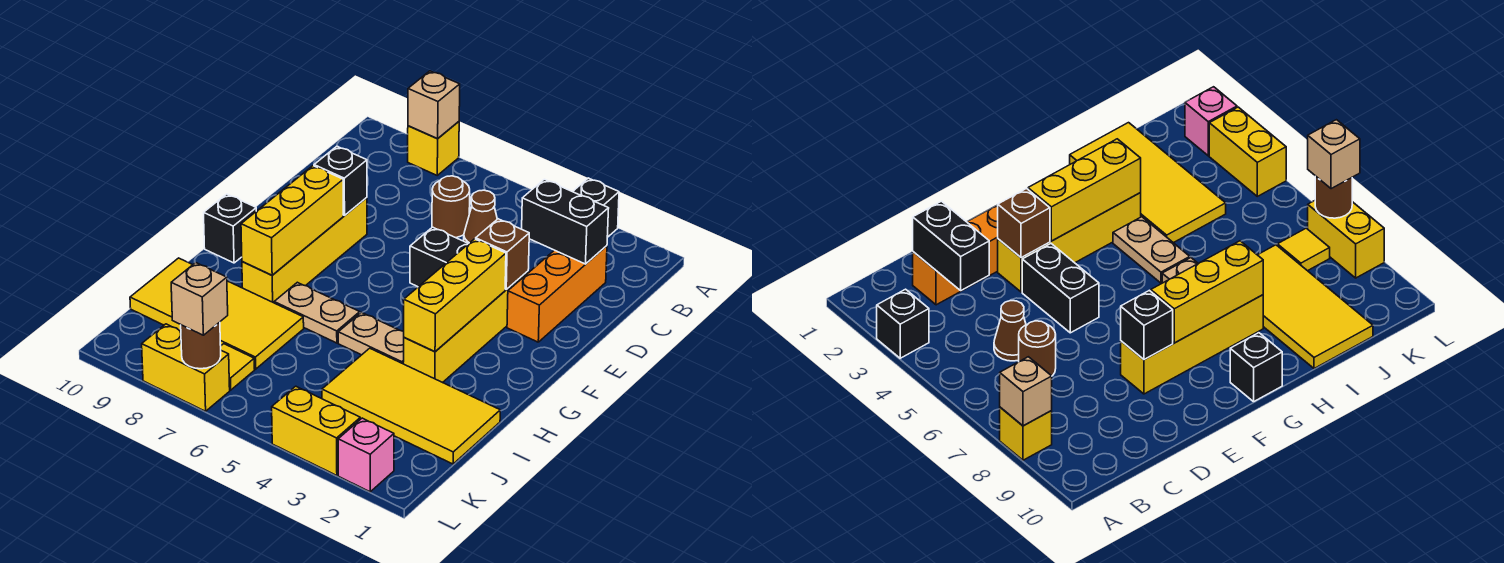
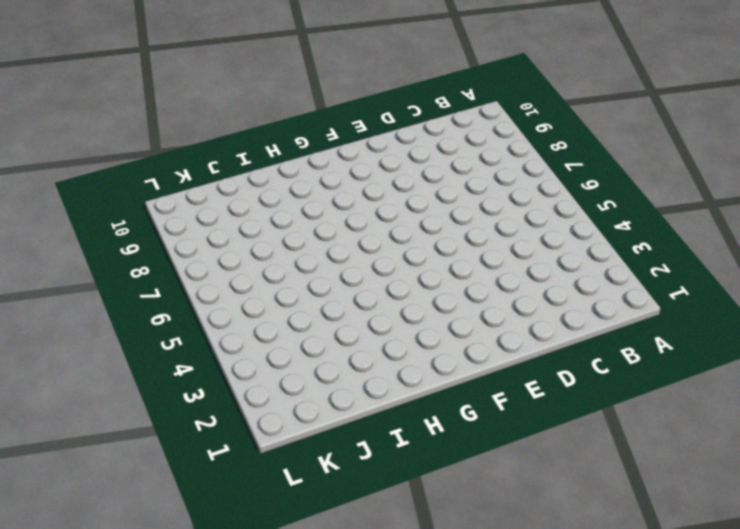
none -> black brick A3 level 1
none -> yellow brick A8 level 1
none -> orange brick C2:E2 level 1

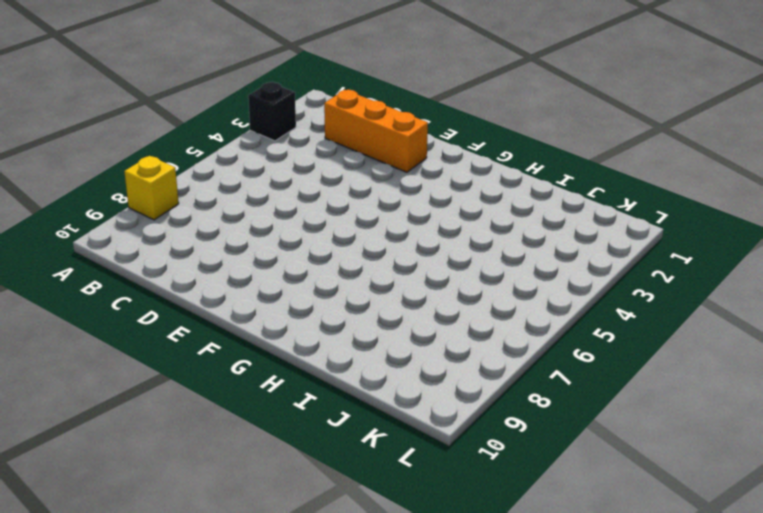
none -> brown cone C5 level 1
none -> brown round brick C6 level 1
none -> yellow brick E3:H3 level 1

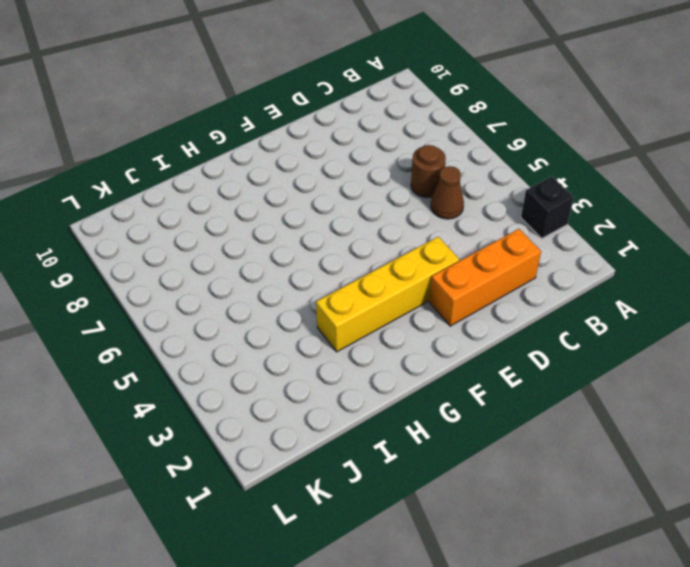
none -> yellow brick A8 level 1
none -> black brick E4:E5 level 1
none -> yellow brick E8:H8 level 1

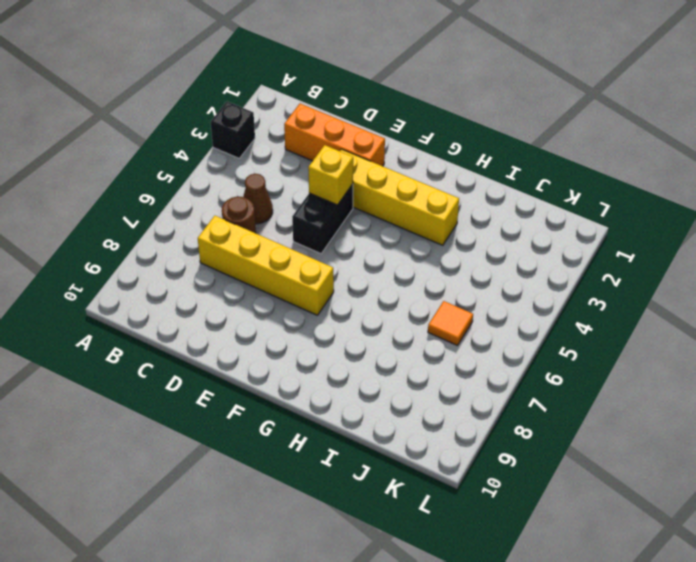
yellow brick C7:F7 level 1 -> yellow brick E8:H8 level 1
yellow brick E4 level 2 -> yellow brick A8 level 1
orange tile J6 level 1 -> none
none -> black brick G10 level 1
none -> tan plate H4:H5 level 1
none -> tan plate H6:H7 level 1

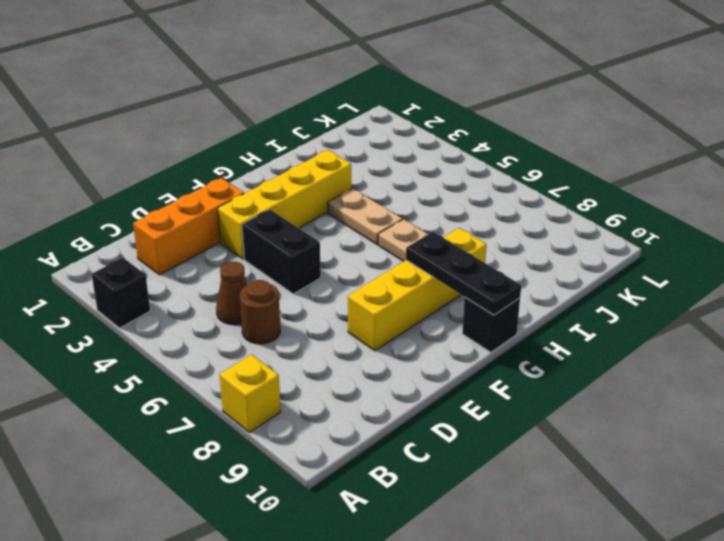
black plate G8:G10 level 2 -> yellow brick F8:H8 level 2
none -> yellow tile I1:J4 level 1
none -> yellow tile I7:J10 level 1
none -> yellow tile K7 level 1

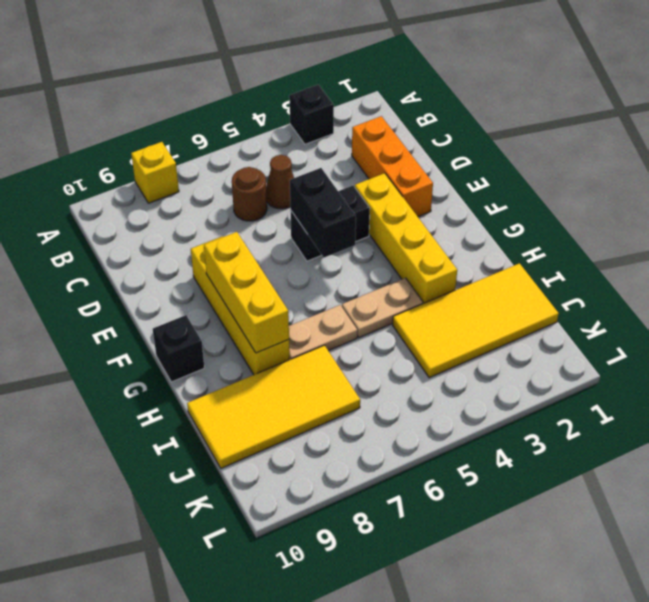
black brick E5:F5 level 2 -> black brick C2:C3 level 2
none -> yellow tile K7 level 1
none -> pink brick L2 level 1
none -> yellow brick L3:L4 level 1

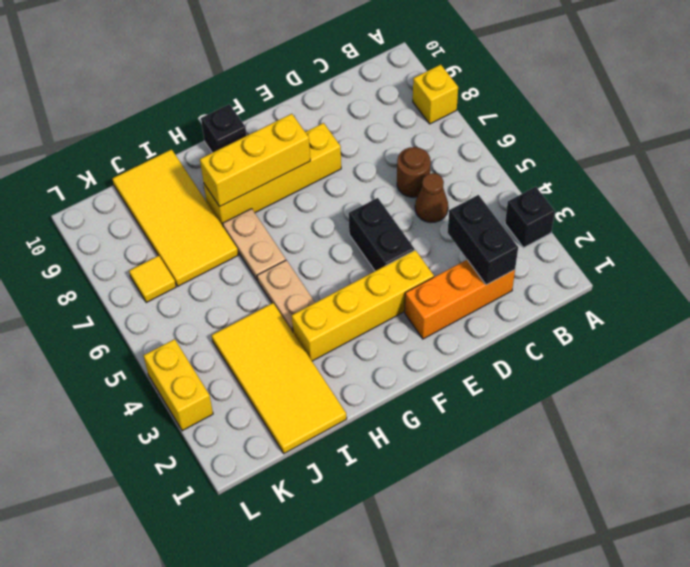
none -> pink brick L2 level 1
none -> yellow brick L7:L8 level 1
none -> tan brick A8 level 2

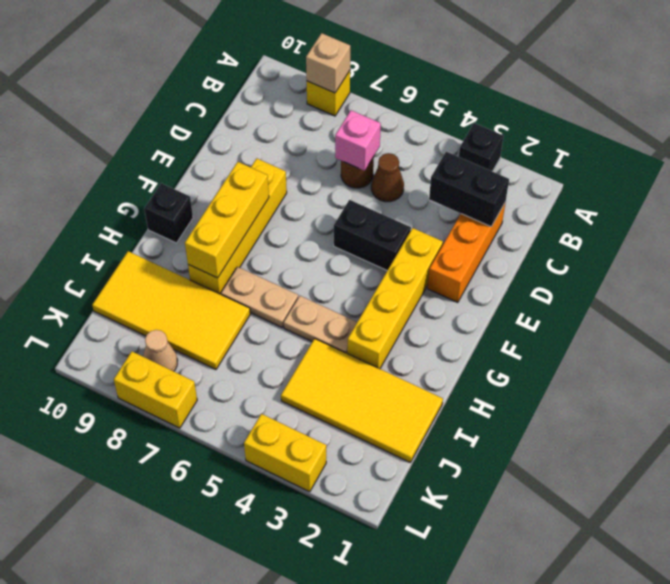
pink brick C6 level 2 -> pink brick L2 level 1
tan cone K8 level 1 -> none
none -> yellow tile K7 level 1
none -> brown brick E3 level 2
none -> black brick E8 level 2

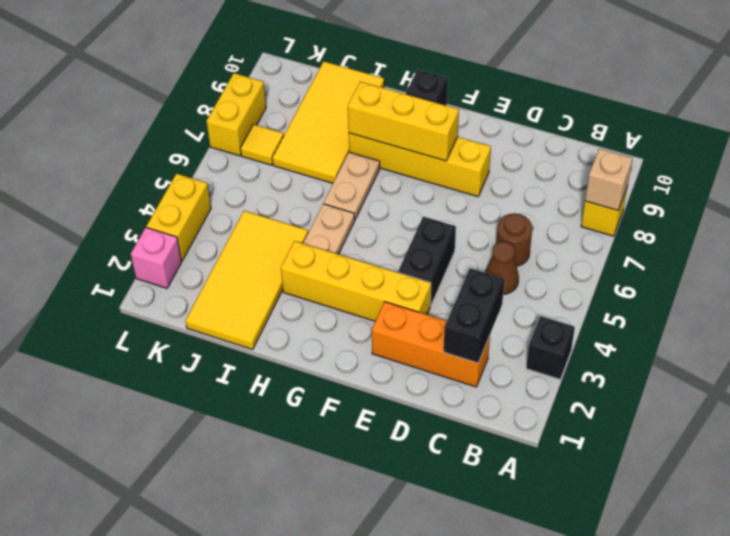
none -> brown brick E3 level 2
none -> black brick E8 level 2
none -> yellow brick F3:H3 level 2

